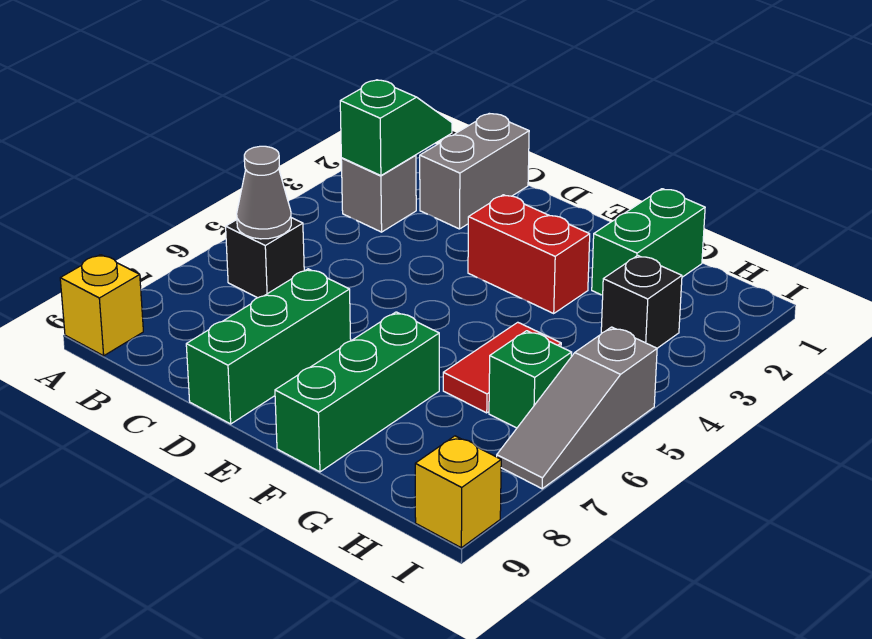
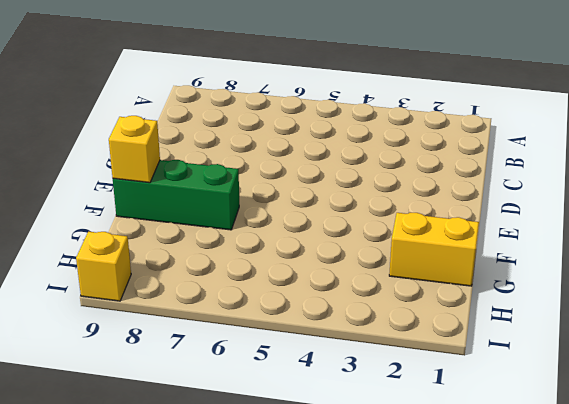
yellow brick F9 level 2 -> yellow brick A9 level 1
yellow brick G1:G2 level 1 -> green brick G1:G2 level 1
none -> grey brick B3 level 1
none -> black brick B6 level 1
none -> grey brick C1:C2 level 1

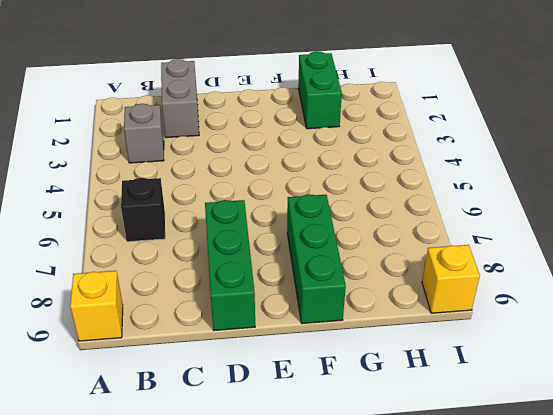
none -> red brick E3:F3 level 1
none -> red tile G5:G6 level 1
none -> black brick H3 level 1

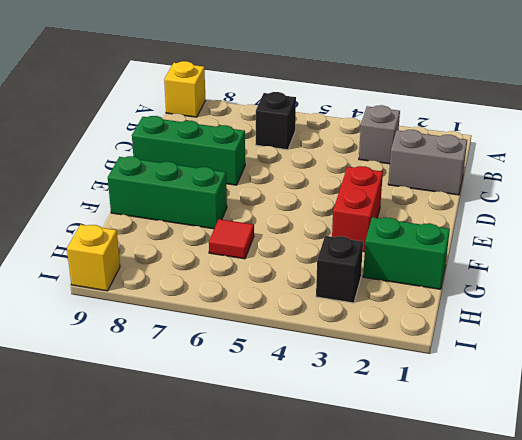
red tile G6 level 1 -> red tile G5:G6 level 1
none -> green brick H6 level 1
none -> grey slope I5:I7 level 1 top 5
none -> green slope B2:B3 level 2 top 3

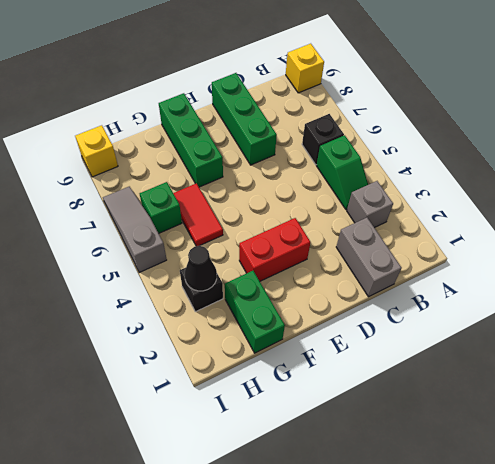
green slope B4:B5 level 1 top 5 -> green slope B2:B3 level 2 top 3
black cone H3 level 2 -> none
none -> grey cone B6 level 2

